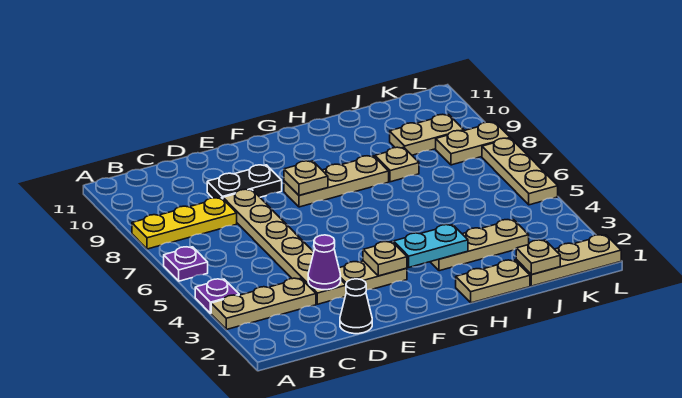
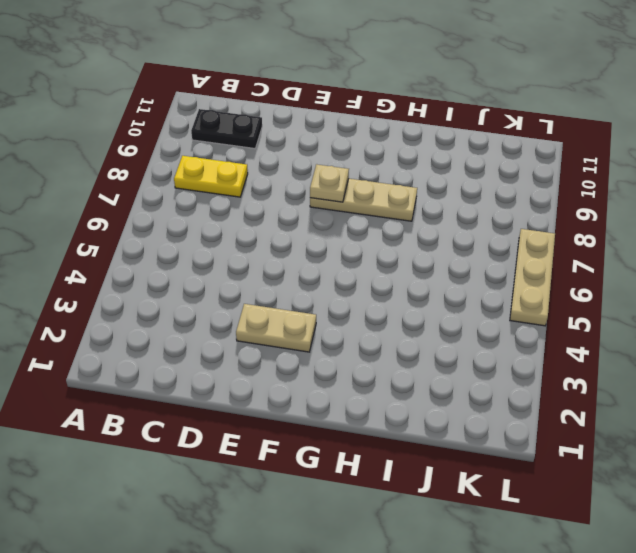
yellow plate B8:C8 level 1 -> yellow plate A8:C8 level 1
black plate B10:C10 level 1 -> black plate D9:E9 level 1
none -> tan plate A3:C3 level 1
none -> purple plate A4 level 1
none -> purple plate A6 level 1

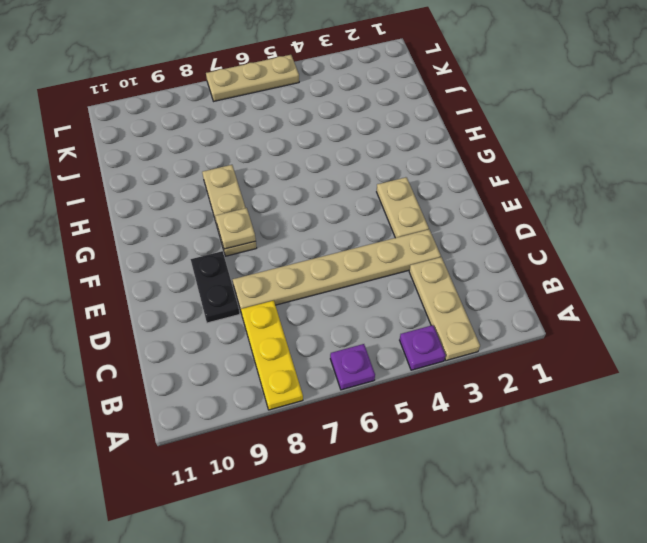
none -> black cone D1 level 1
none -> tan plate H1:I1 level 1
none -> tan plate H3:J3 level 1

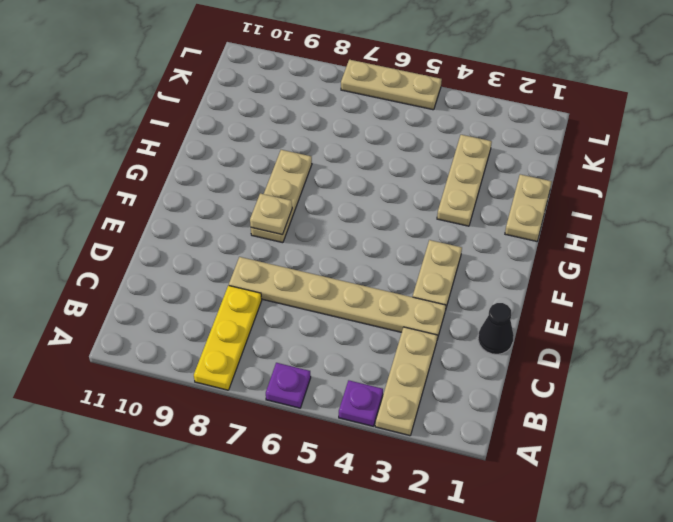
none -> black plate D9:E9 level 1
none -> tan plate I8 level 1
none -> tan plate J1:L1 level 1

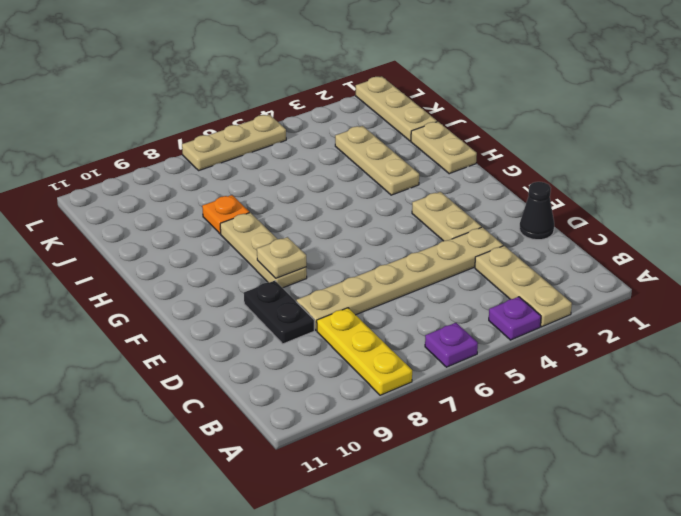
orange plate I8 level 1 -> tan plate I8 level 1
none -> tan plate J9:K9 level 1
none -> tan plate K8:L8 level 1
none -> purple cone D3 level 2

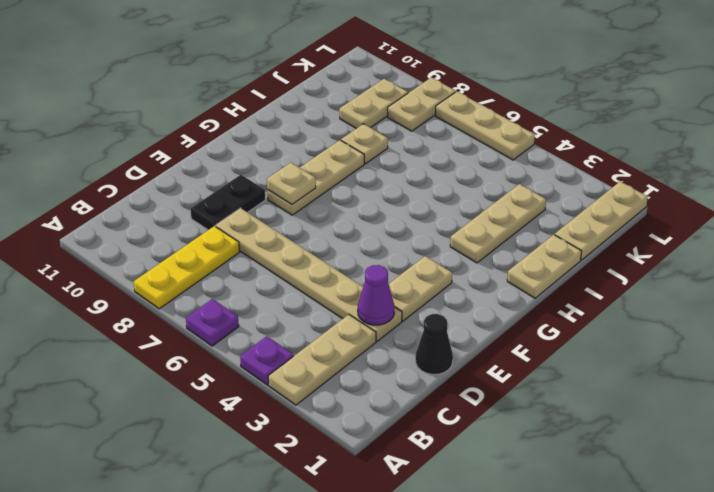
none -> tan plate F3 level 2
none -> cyan plate G3:H3 level 2
none -> tan plate J1 level 2

